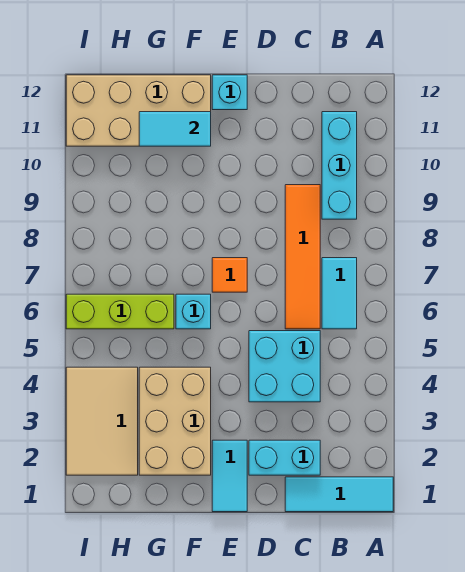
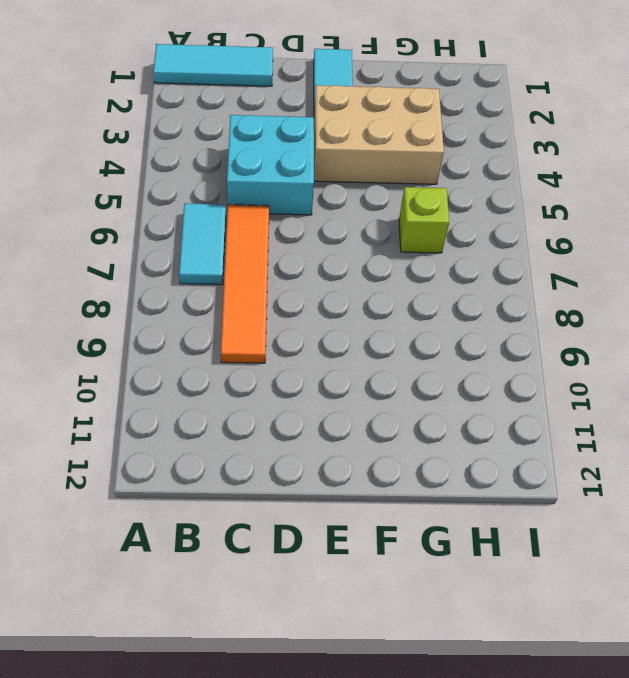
tan brick E3:G4 level 1 -> tan brick F2:G4 level 1
lime brick G6 level 1 -> lime brick G6:I6 level 1
none -> cyan brick B9:B11 level 1
none -> cyan brick C2:D2 level 1
none -> orange tile E7 level 1

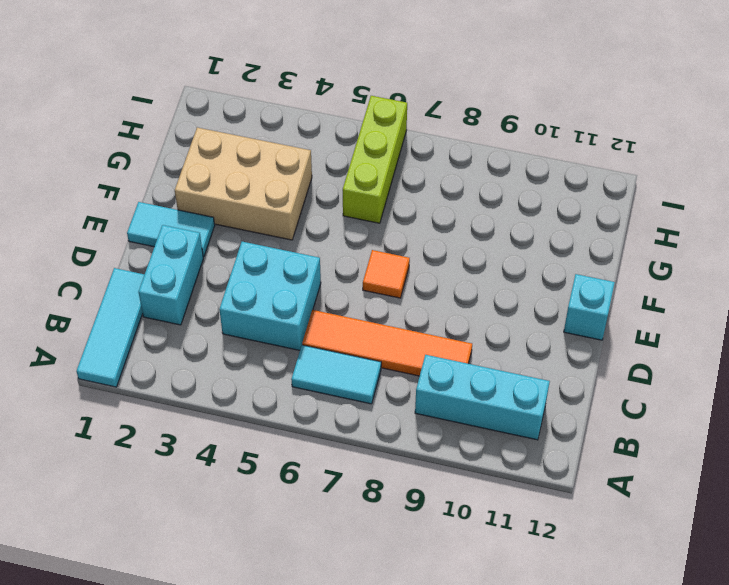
none -> cyan brick F6 level 1
none -> tan brick F11:I12 level 1
none -> tan tile H2:I4 level 1

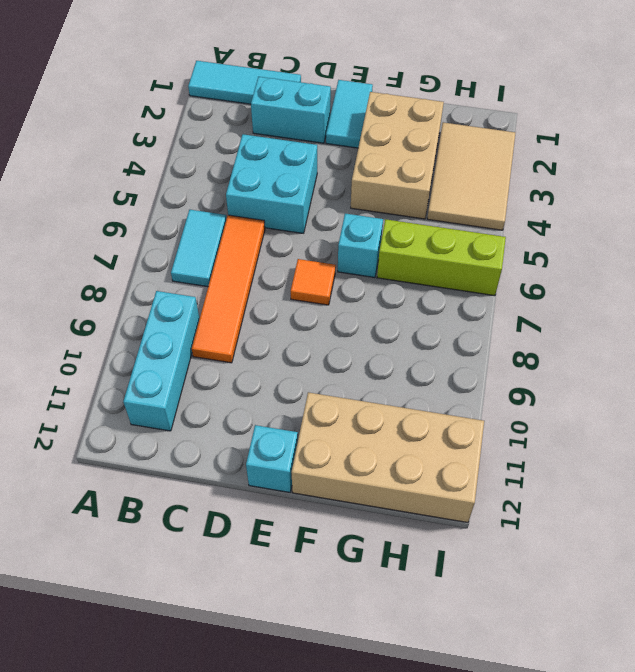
none -> cyan tile F11:G11 level 2

